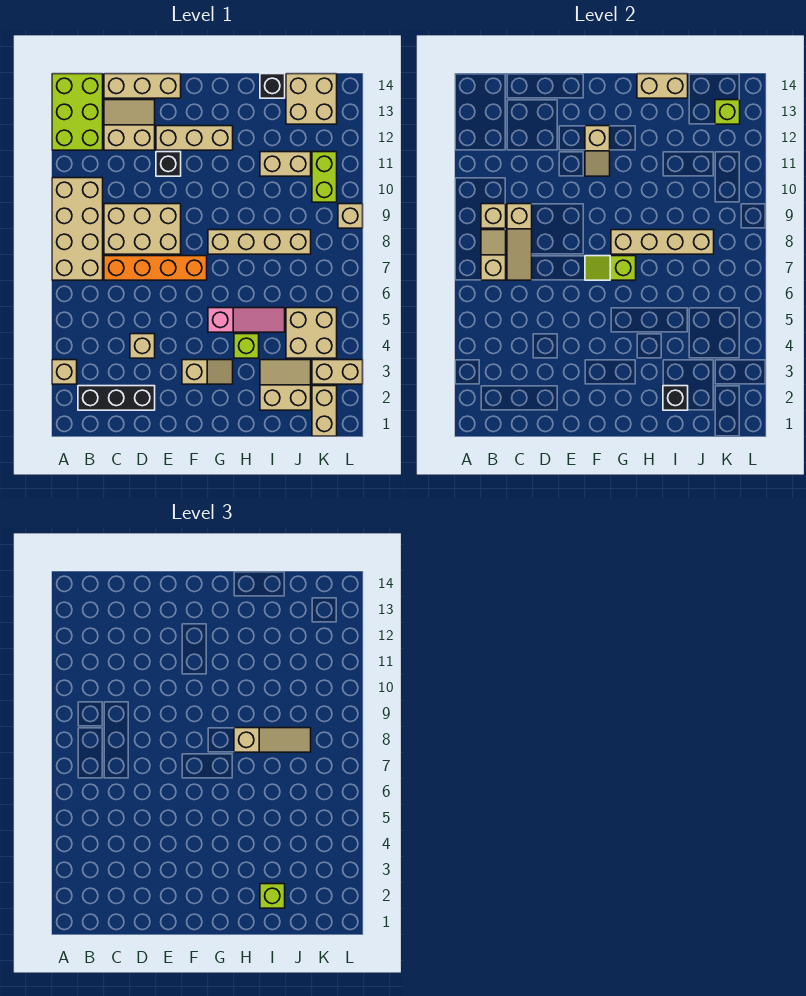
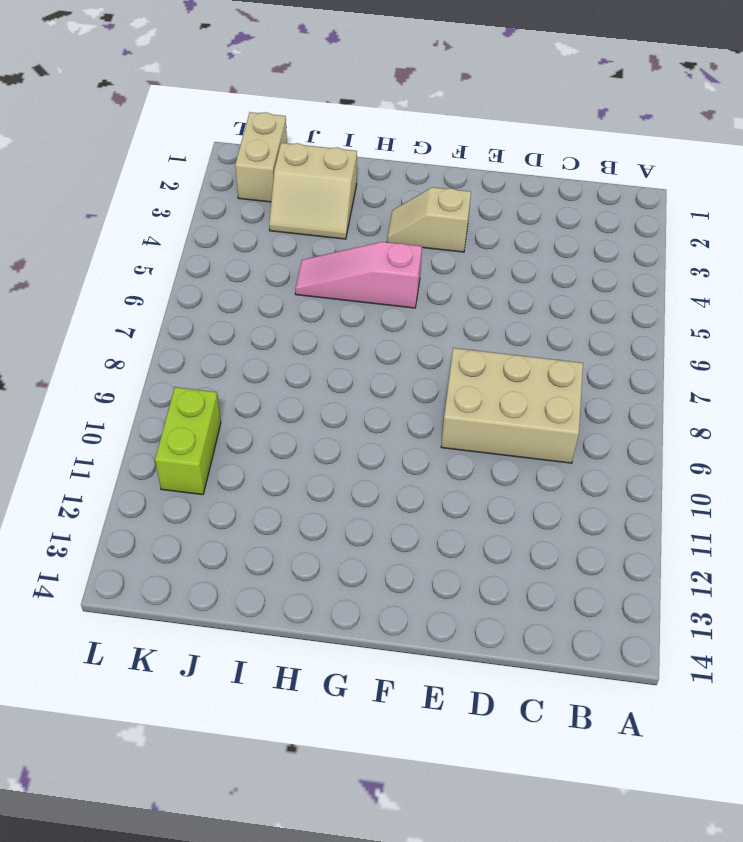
none -> tan brick A3 level 1
none -> tan brick A7:B10 level 1
none -> lime brick A12:B14 level 1
none -> black brick B2:D2 level 1

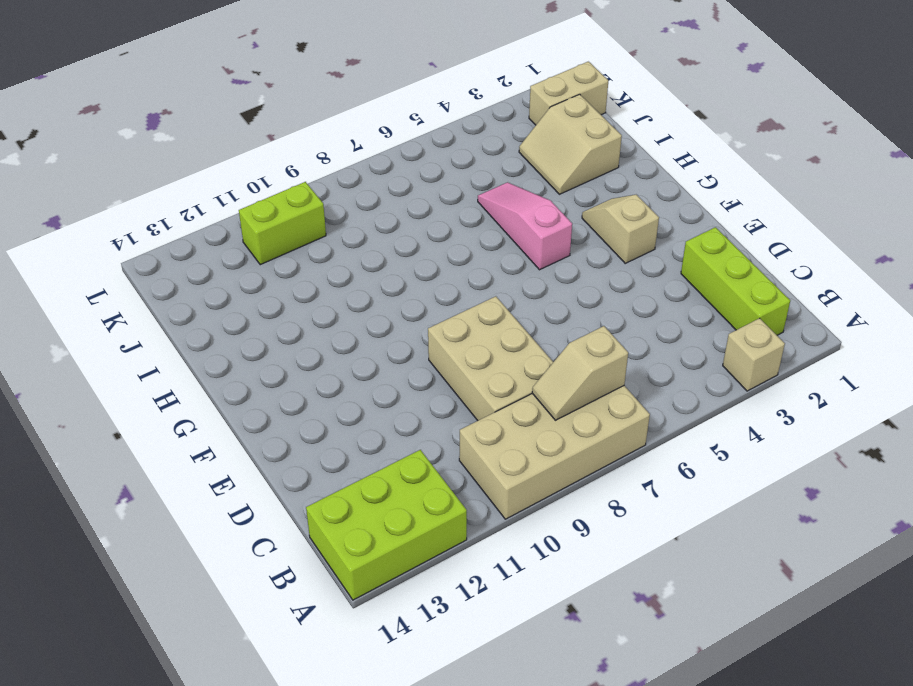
lime brick B2:D2 level 1 -> black brick B2:D2 level 1
none -> orange brick C7:F7 level 1
none -> tan slope C12:D13 level 1 top 12
none -> tan brick C14:E14 level 1
none -> tan brick D4 level 1

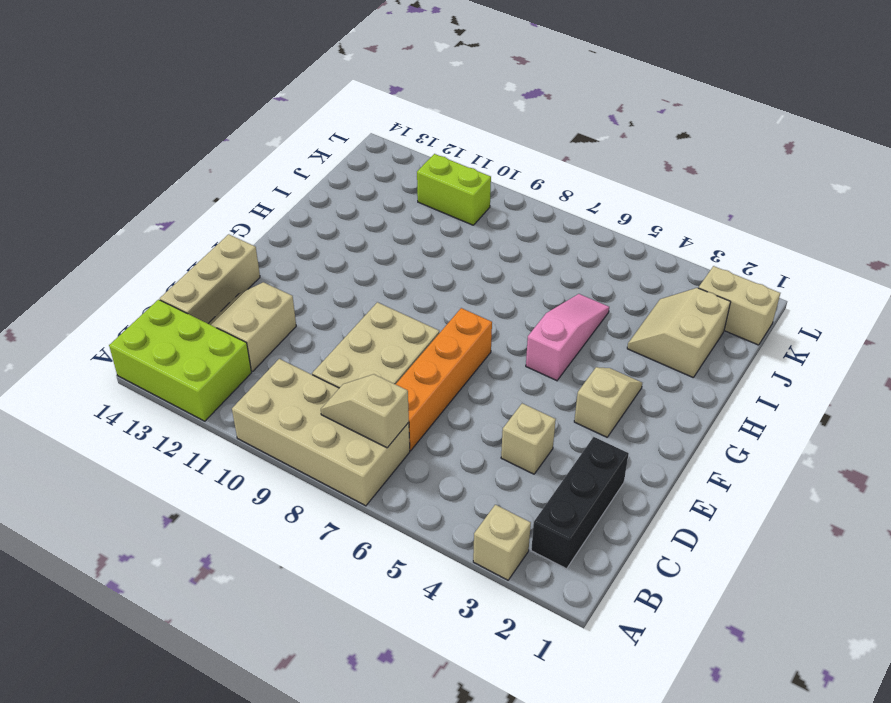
none -> black brick E11 level 1
none -> tan brick E12:G12 level 1
none -> tan brick G8:J8 level 1
none -> lime brick H4 level 1

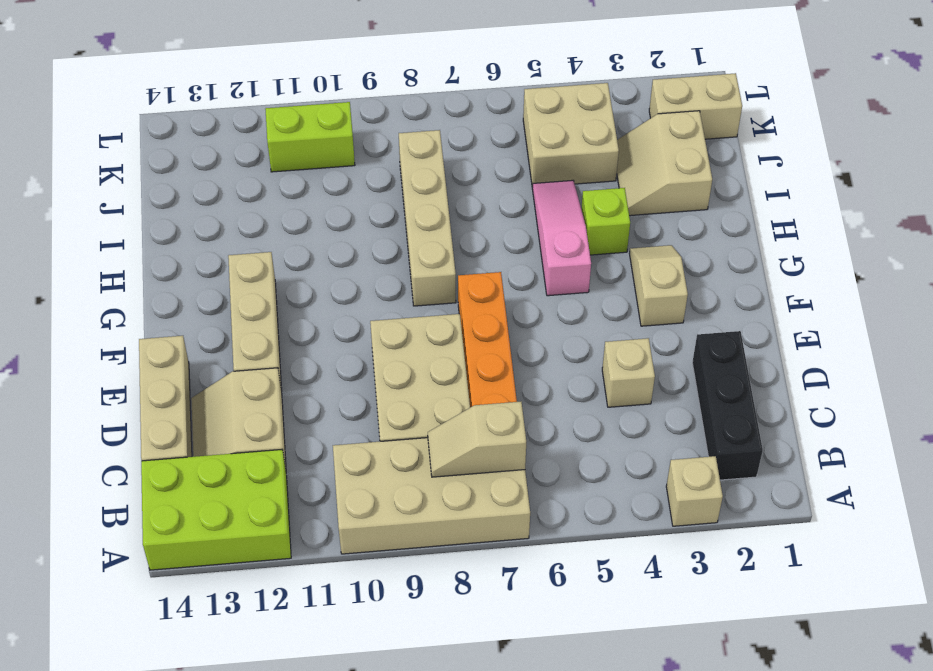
none -> black brick E11 level 1
none -> tan brick I11:J11 level 1
none -> black brick I14 level 1
none -> tan brick J13:K14 level 1

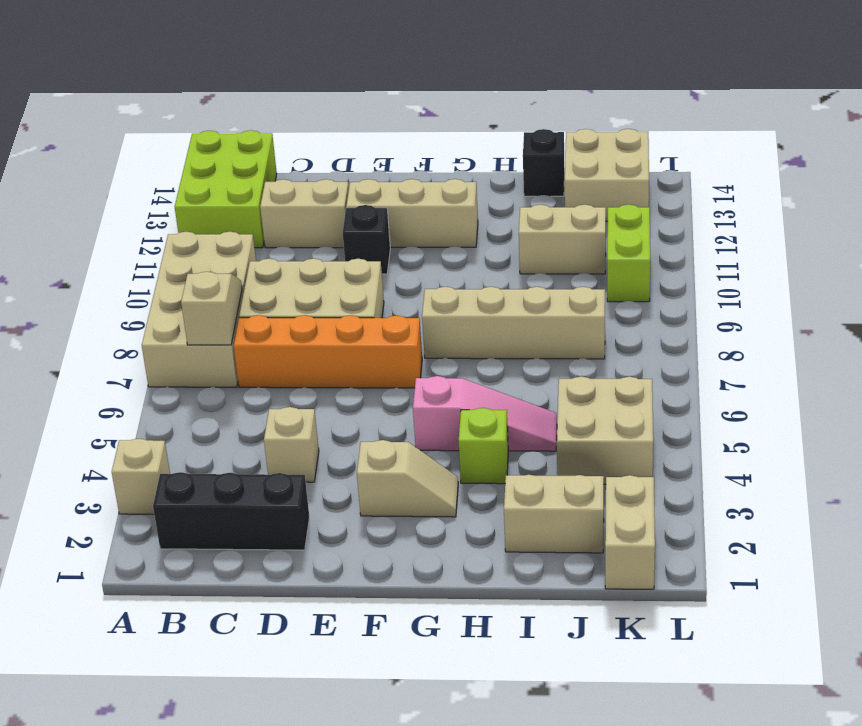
none -> tan brick C14:E14 level 1
none -> tan brick K3:L3 level 1
none -> tan brick L9 level 1
none -> tan brick B9 level 2

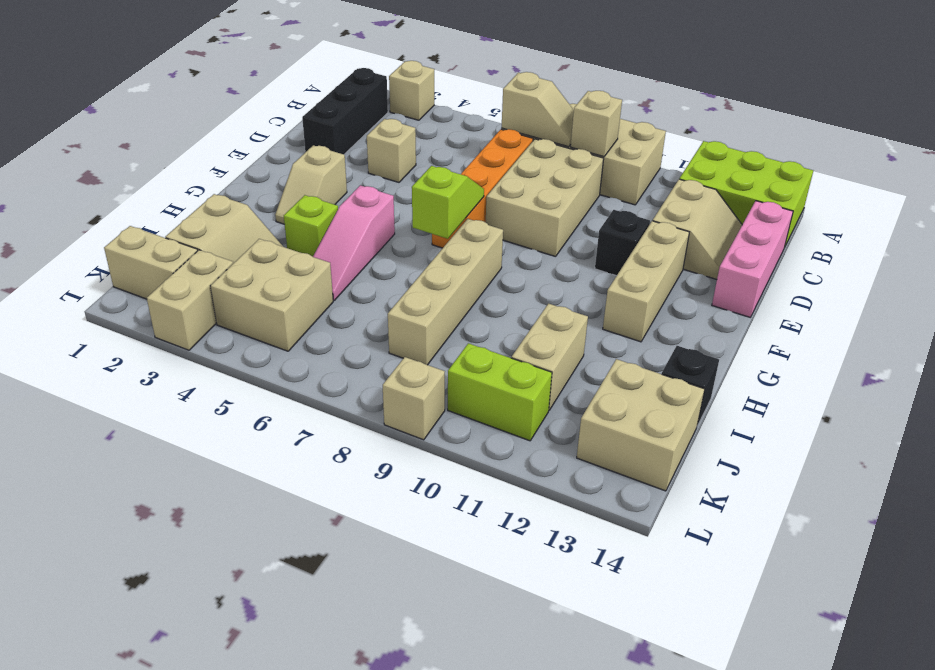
pink brick C14:E14 level 1 -> tan brick C14:E14 level 1
none -> tan slope C7:C9 level 2 top 9
none -> tan slope F11:F12 level 2 top 12
none -> tan brick G8:J8 level 2
none -> tan brick H14:I14 level 2

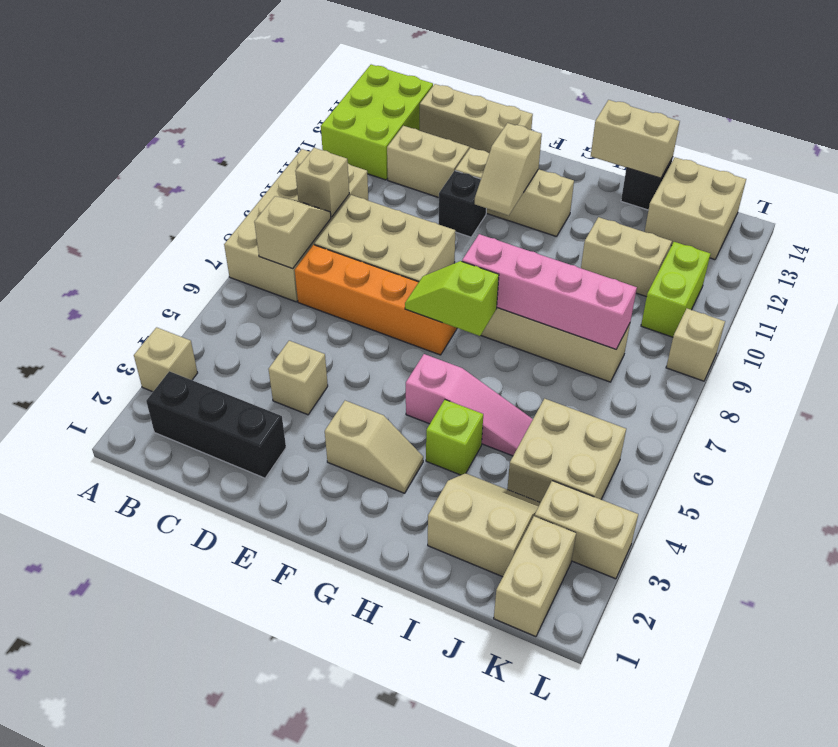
pink brick G8:J8 level 2 -> tan brick G8:J8 level 2
none -> tan slope C7:C9 level 2 top 9
none -> black brick I2 level 2
none -> lime brick K13 level 2
none -> tan slope H8:J8 level 3 top H

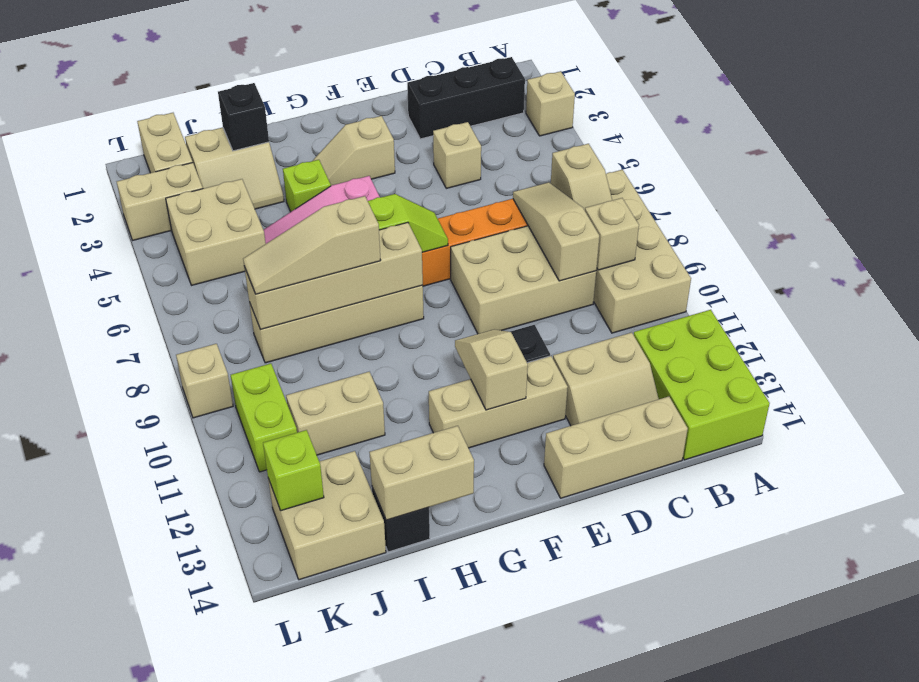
none -> lime brick I2 level 3

